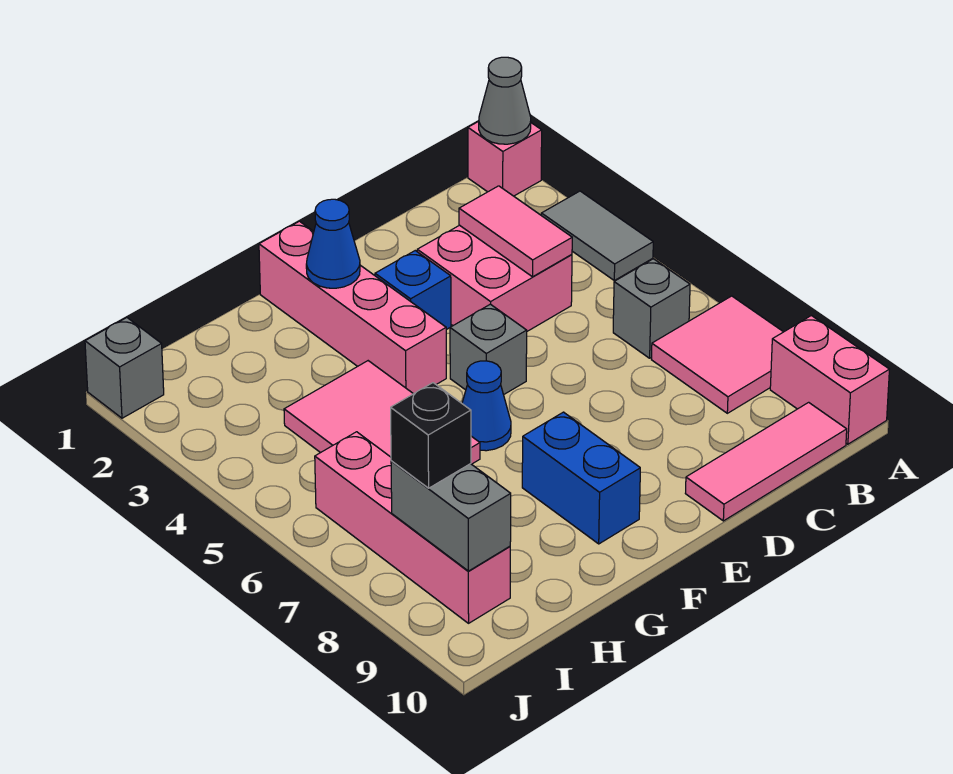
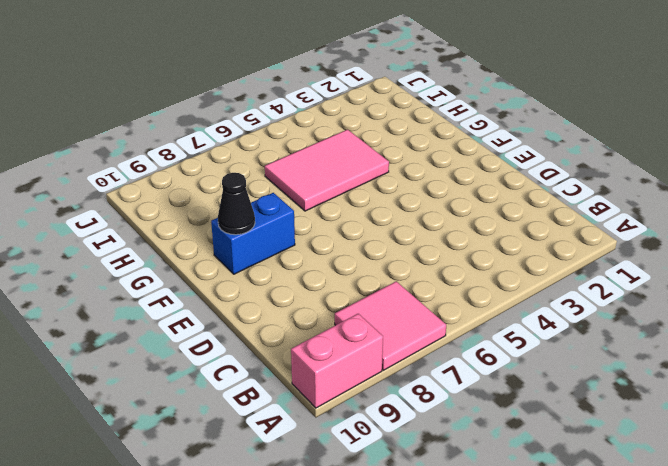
black cone F9 level 2 -> none
none -> pink brick A1 level 1
none -> grey tile A3:A4 level 1
none -> grey brick B6 level 1

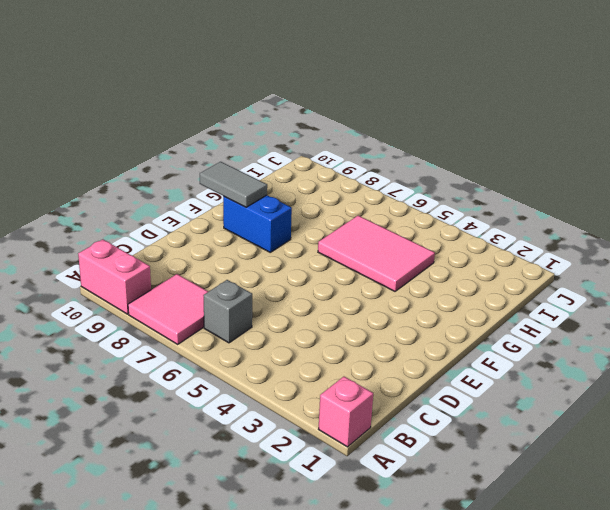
grey tile F9:F10 level 2 -> grey tile A3:A4 level 1
none -> pink tile B10:D10 level 1
none -> pink brick C3:D4 level 1
none -> blue brick E3 level 1

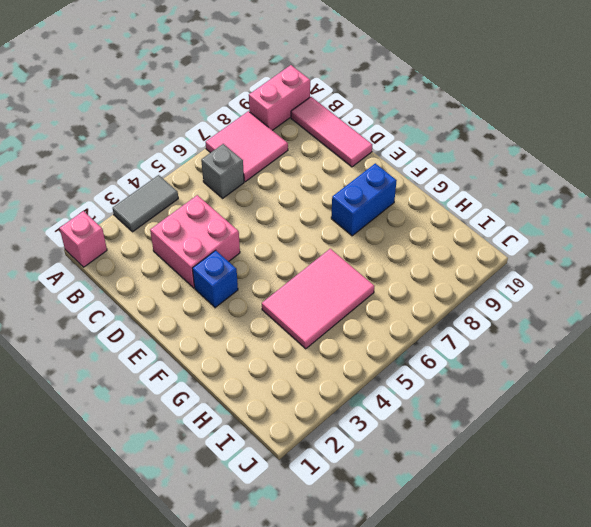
none -> grey brick E5 level 1
none -> pink brick F1:F4 level 1
none -> blue cone F6 level 1

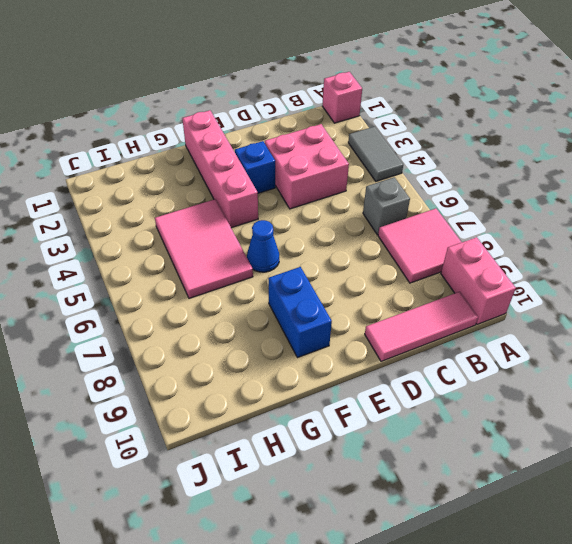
none -> grey brick E5 level 1
none -> pink brick I6:I9 level 1
none -> grey brick J1 level 1

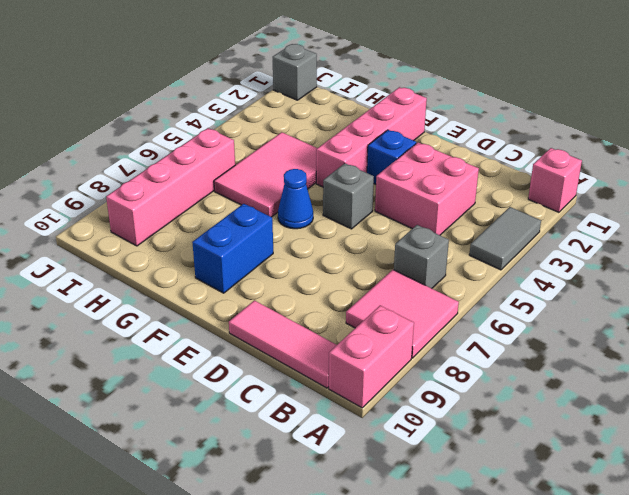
none -> grey cone A1 level 2
none -> pink tile C3:C4 level 2
none -> blue cone F2 level 2

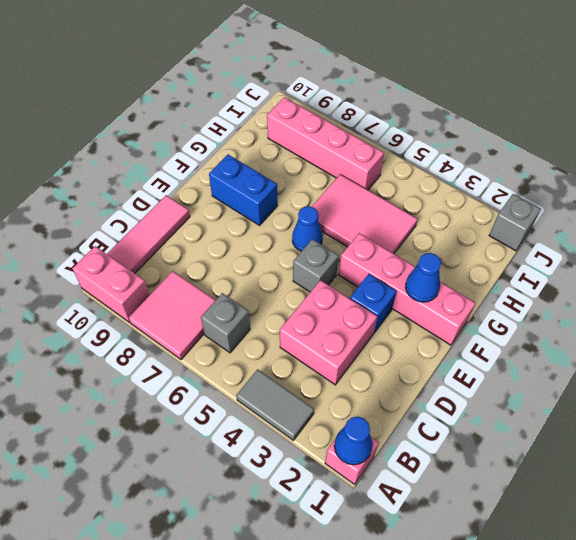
blue cone A1 level 2 -> grey cone A1 level 2
none -> pink tile C3:C4 level 2
none -> grey brick I8:I9 level 2
none -> black brick I8 level 3

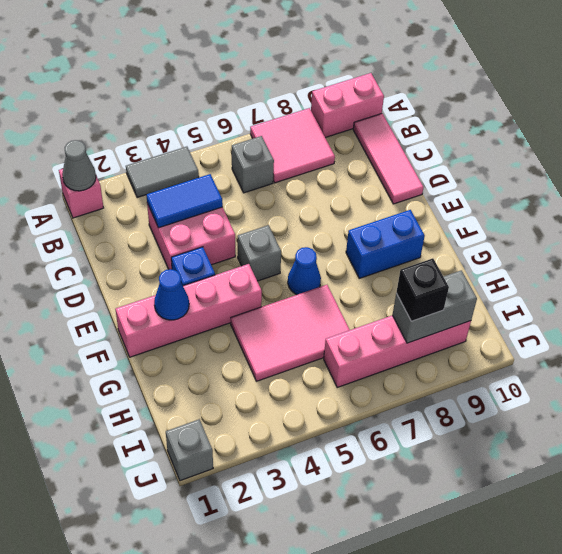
blue tile C3:C4 level 2 -> pink tile C3:C4 level 2

